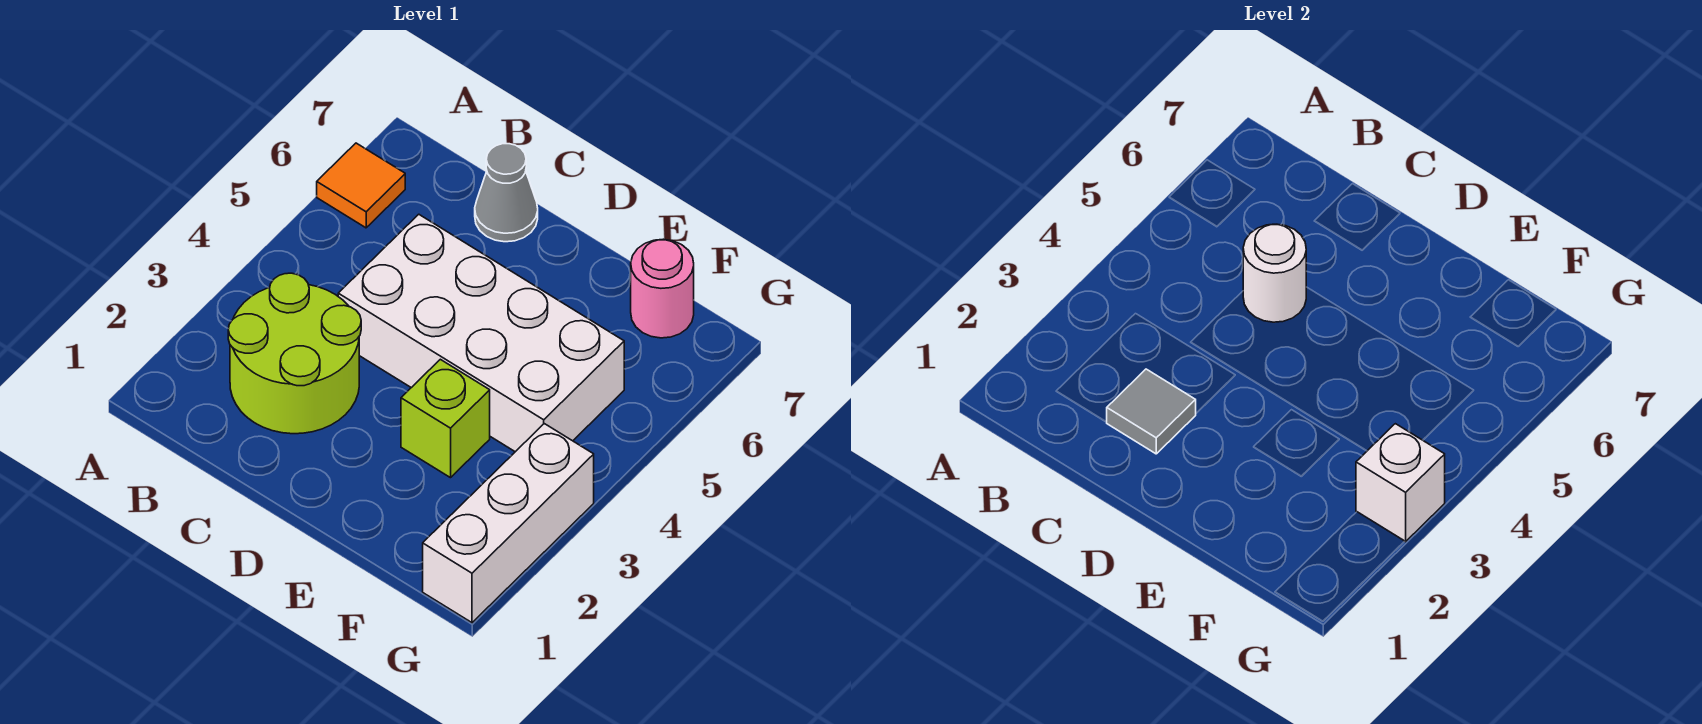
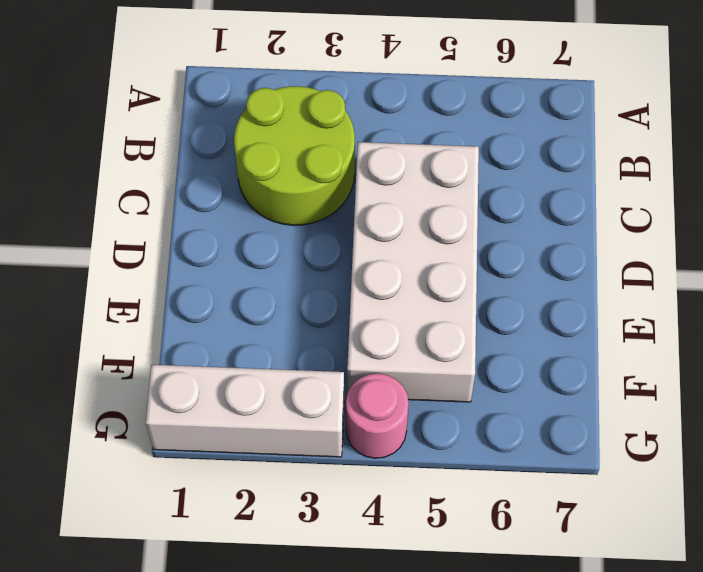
pink round brick G4 level 1 -> pink round brick F7 level 1
none -> orange tile A6 level 1
none -> grey cone C7 level 1

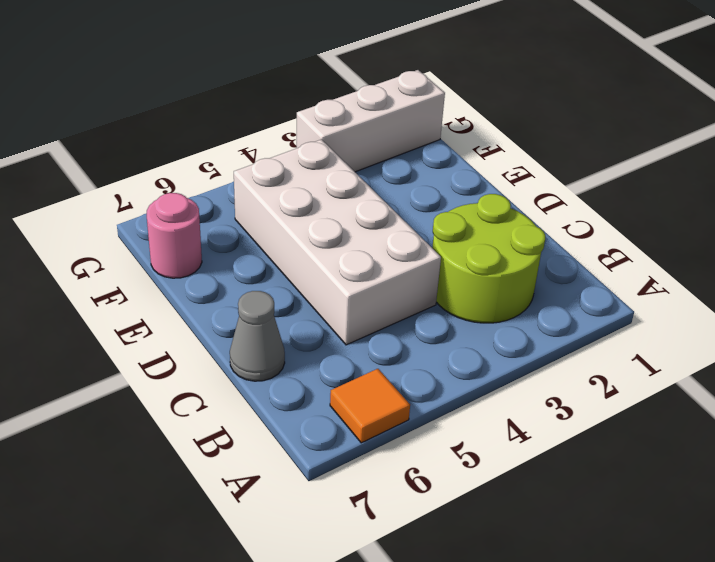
none -> lime brick E3 level 1
none -> grey tile C2 level 2

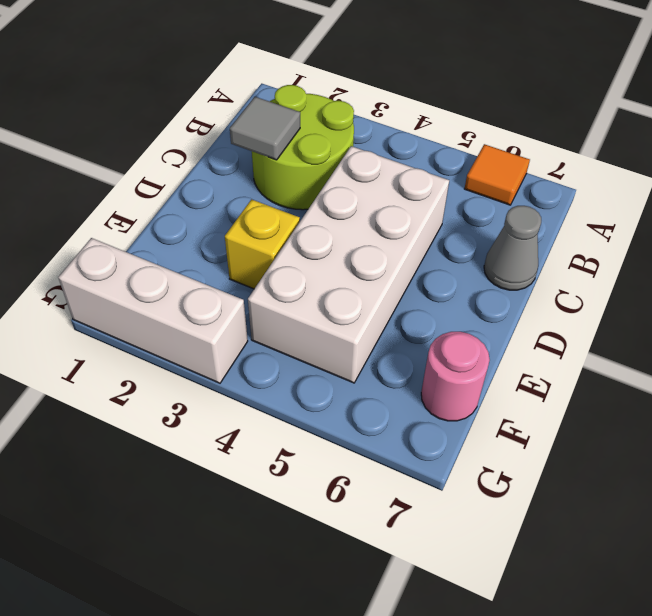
yellow brick E3 level 1 -> lime brick E3 level 1
none -> white round brick C5 level 2
none -> white brick G3 level 2

